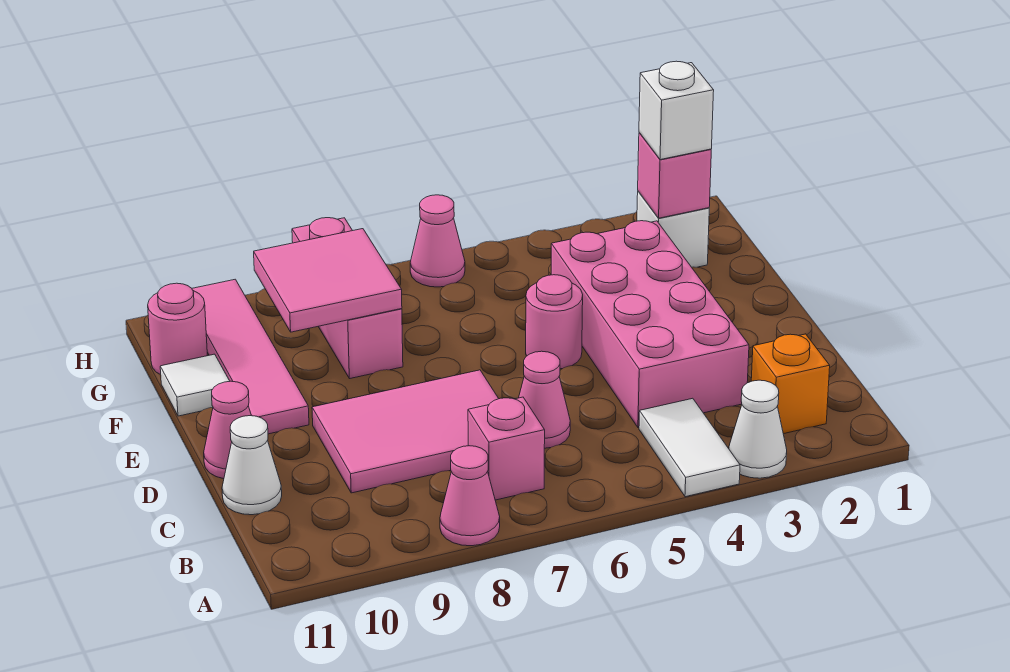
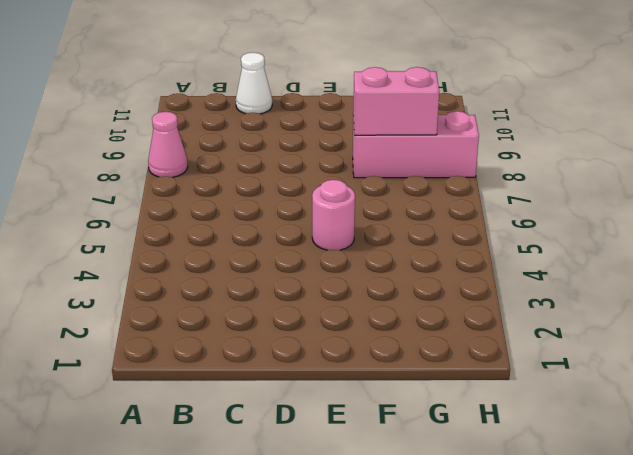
pink brick F8:G8 level 2 -> pink tile F8:G9 level 2
none -> white cone A3 level 1
none -> white tile A4:B4 level 1
none -> orange brick B2 level 1

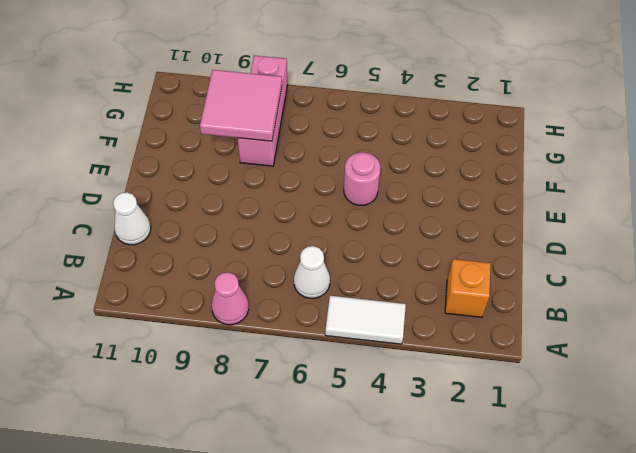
white tile A4:A5 level 1 -> white tile A4:B4 level 1
white cone B6 level 1 -> white cone A3 level 1
none -> pink brick B7 level 1
none -> pink brick C3:F4 level 1
none -> pink cone C6 level 1

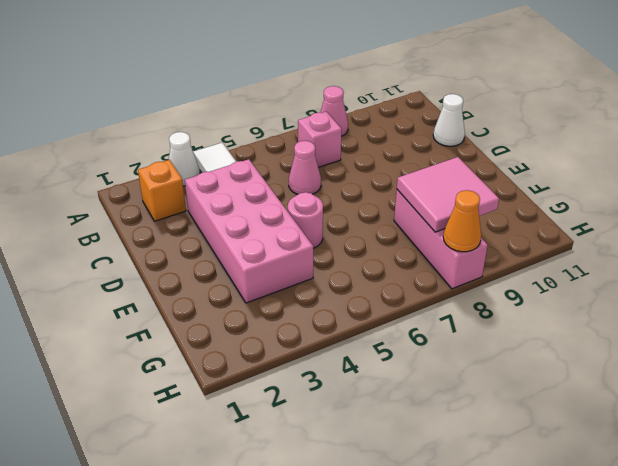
orange cone H8 level 2 -> none
none -> pink tile C7:D9 level 1
none -> pink cone D11 level 1
none -> pink tile E10:H10 level 1

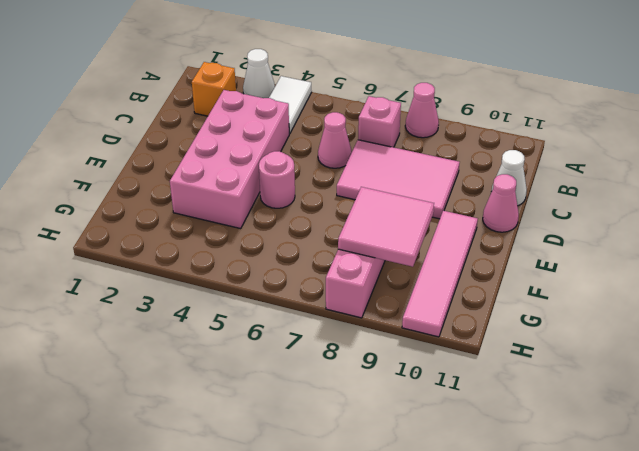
none -> white tile F11 level 1
none -> white brick G2 level 1
none -> pink round brick G11 level 1

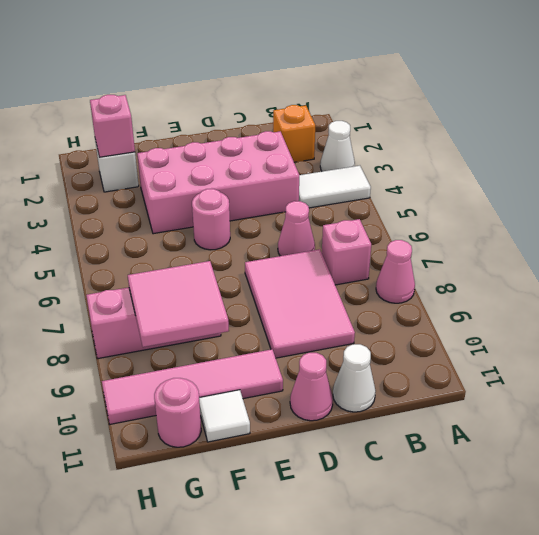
none -> pink cone H6 level 1
none -> white brick G2 level 3

